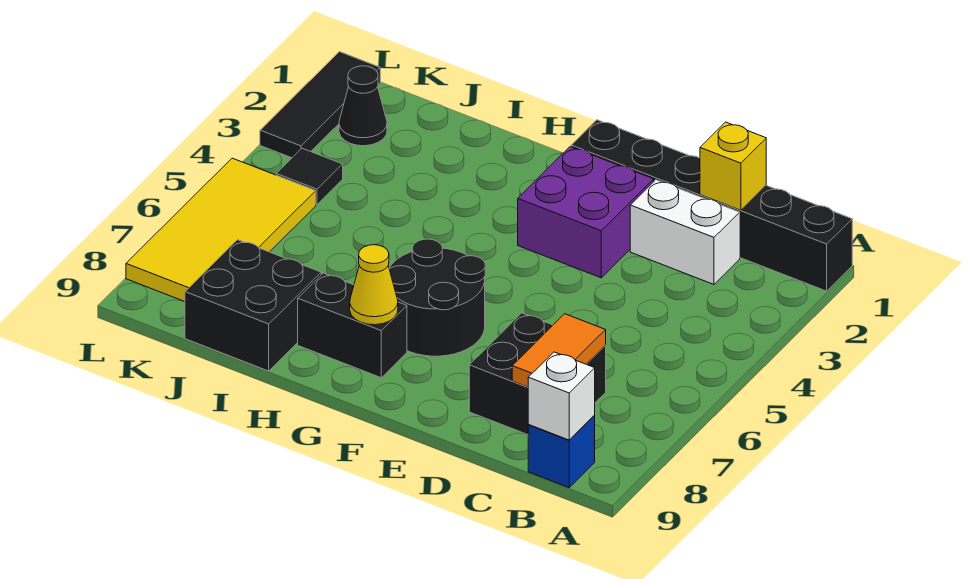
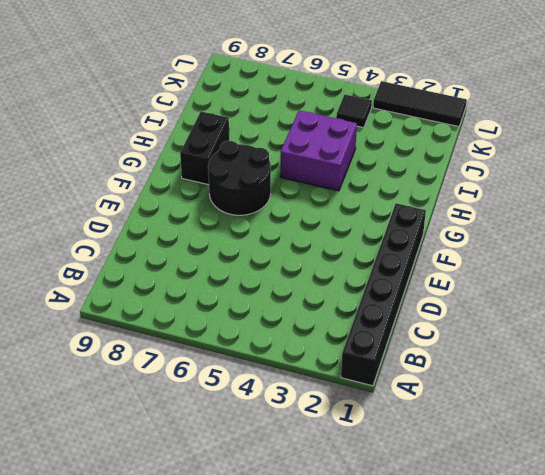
purple brick H4:I5 level 1 -> purple brick E2:F3 level 1
none -> blue brick B9 level 1
none -> white brick C2:D2 level 1
none -> black brick C7:D8 level 1

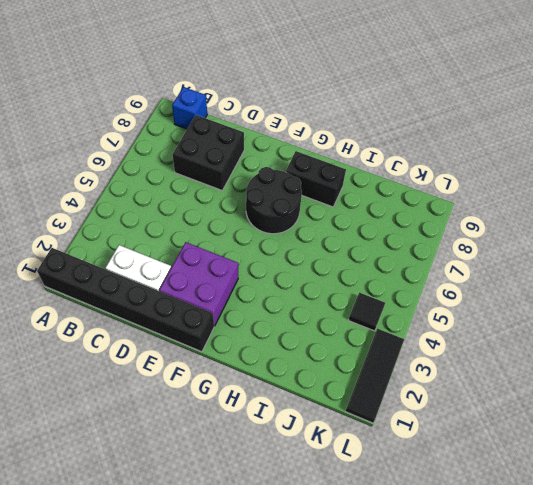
none -> black brick I8:J9 level 1
none -> black cone K2 level 1
none -> yellow tile K5:L8 level 1

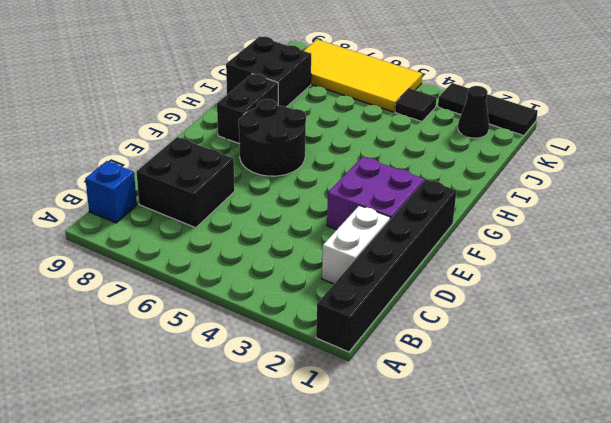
none -> white brick B9 level 2
none -> yellow brick C1 level 2
none -> orange tile C7:C8 level 2

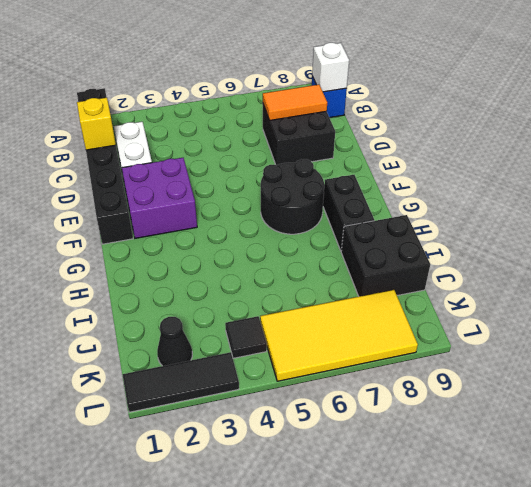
none -> yellow cone G8 level 2

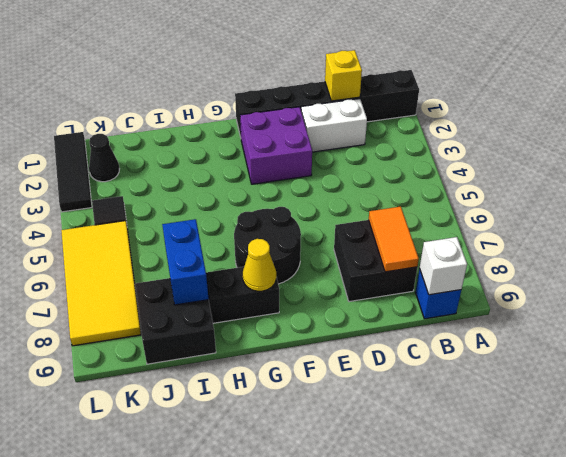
blue brick I7:I8 level 2 -> none

